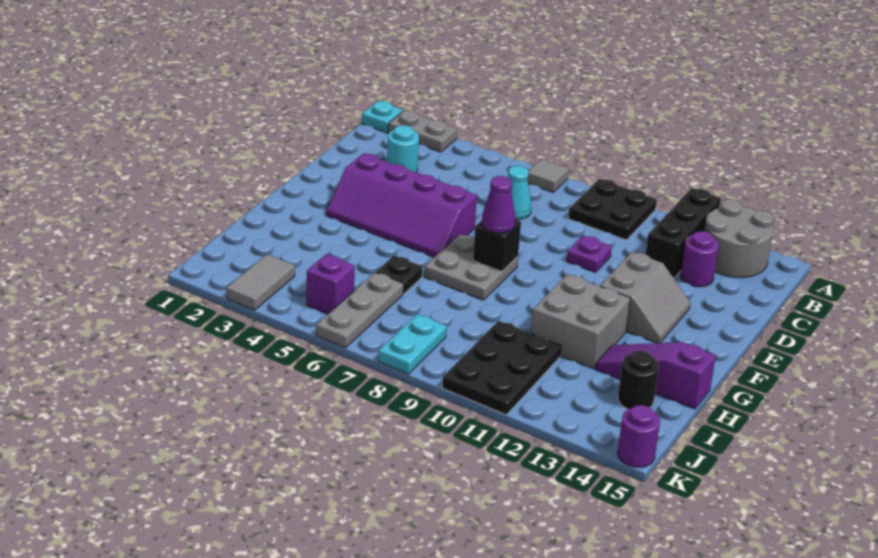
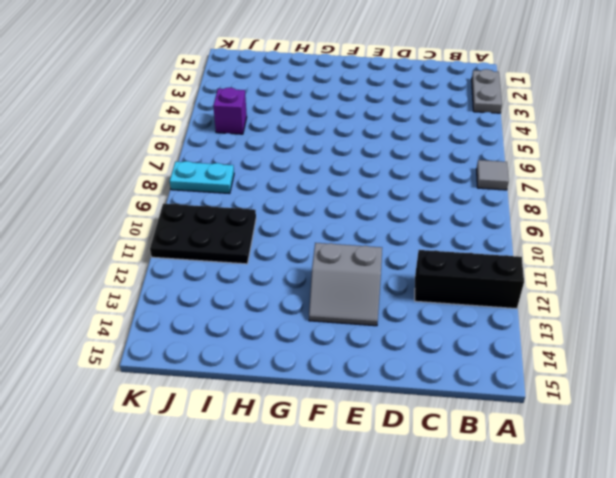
none -> cyan plate A1 level 1
none -> black plate A9:B10 level 1
none -> grey round brick A13:B14 level 1

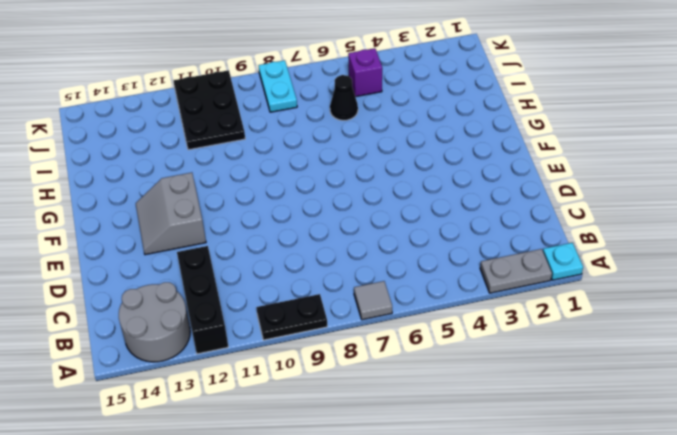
black plate A9:A10 level 1 -> black plate A9:B10 level 1
black cone I6 level 1 -> grey plate I6:K6 level 1
none -> cyan round brick C3 level 1
none -> cyan cone C7 level 1
none -> purple round brick C13 level 1

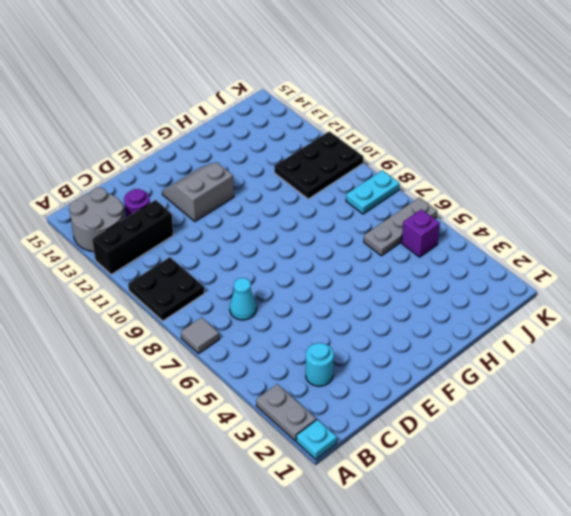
none -> purple plate D10 level 1
none -> purple slope E3:F6 level 1 top E
none -> grey plate F7:G8 level 1

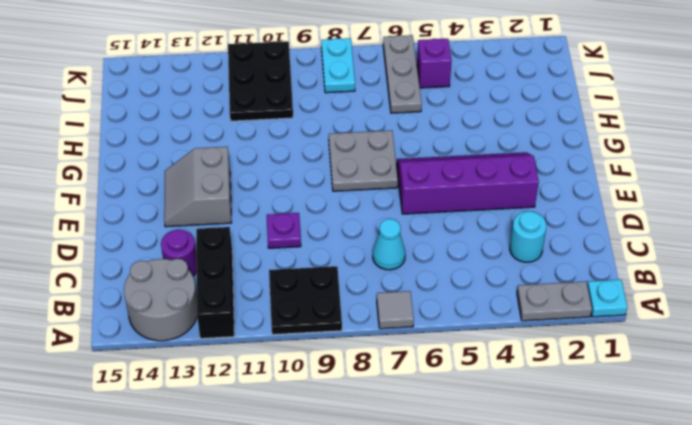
none -> grey brick G11:H12 level 1
none -> black plate H6 level 1
none -> purple slope H13:H15 level 1 top 15

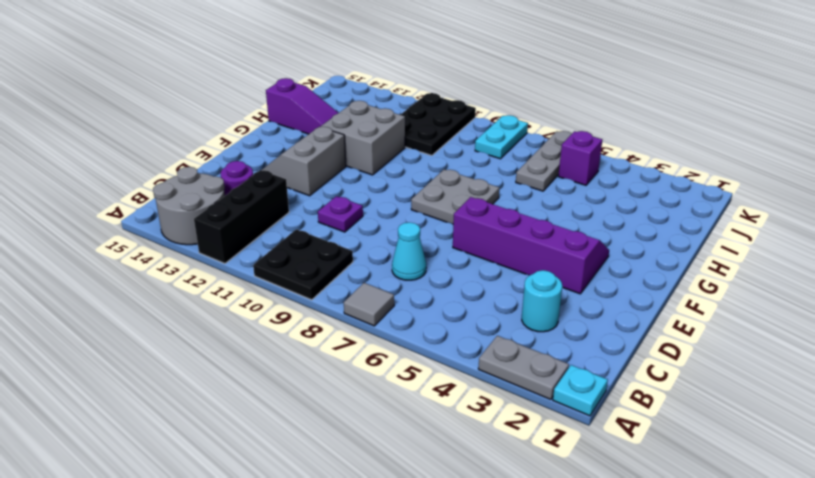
none -> black plate H6 level 1
none -> black round brick I14 level 1
none -> grey tile J3:K3 level 1

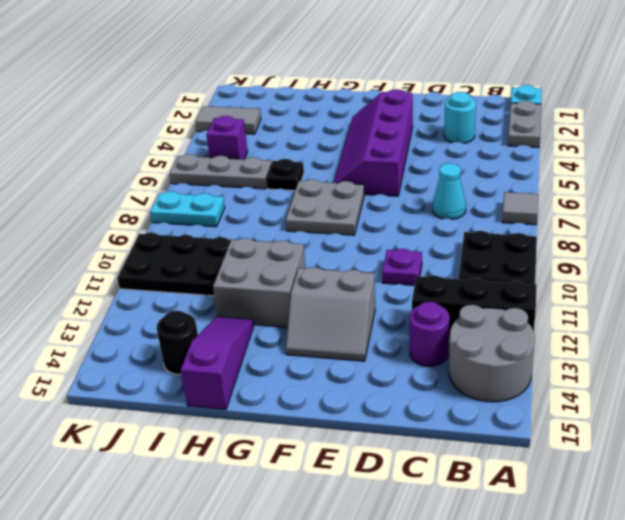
none -> purple round brick K15 level 1
none -> black brick F8 level 2
none -> purple cone F8 level 3

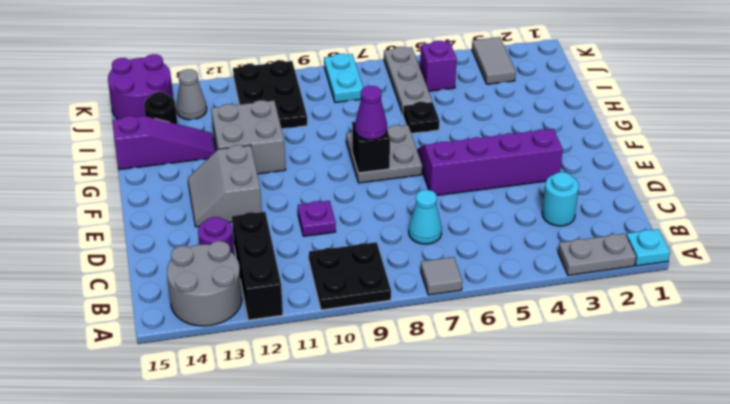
grey cone J13 level 1 -> none
purple round brick J14:K15 level 1 -> purple round brick K15 level 1

